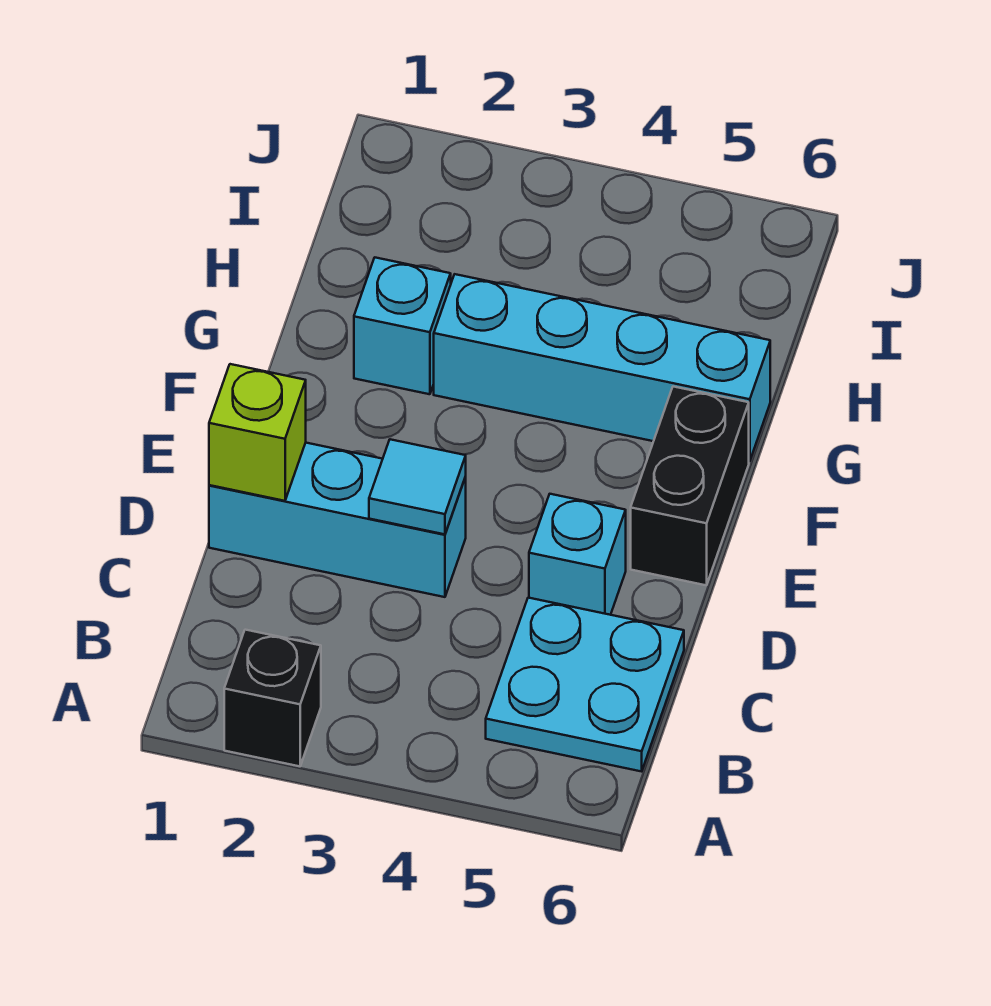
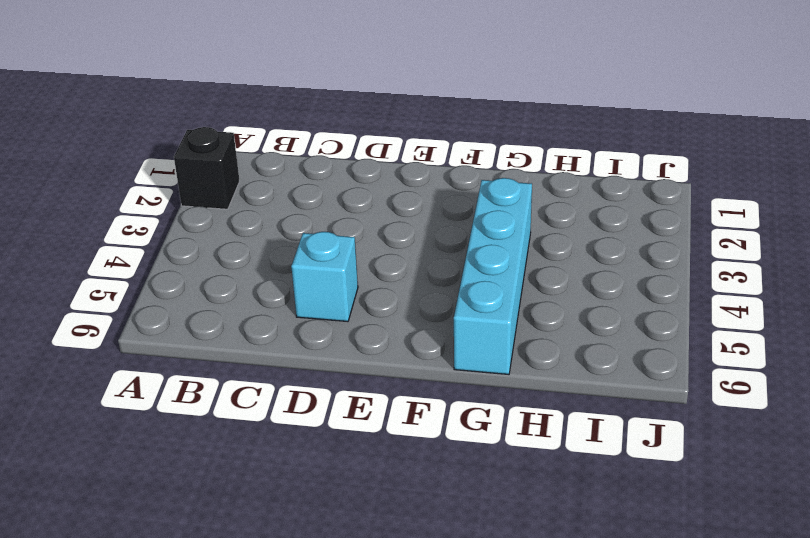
none -> cyan plate B5:C6 level 1
none -> cyan brick D1:D3 level 1

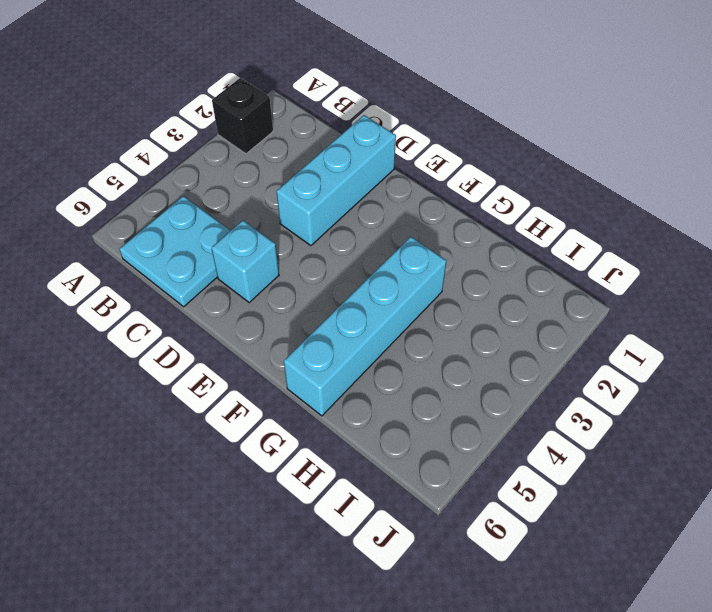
none -> black brick E6:F6 level 1
none -> cyan brick G2 level 1

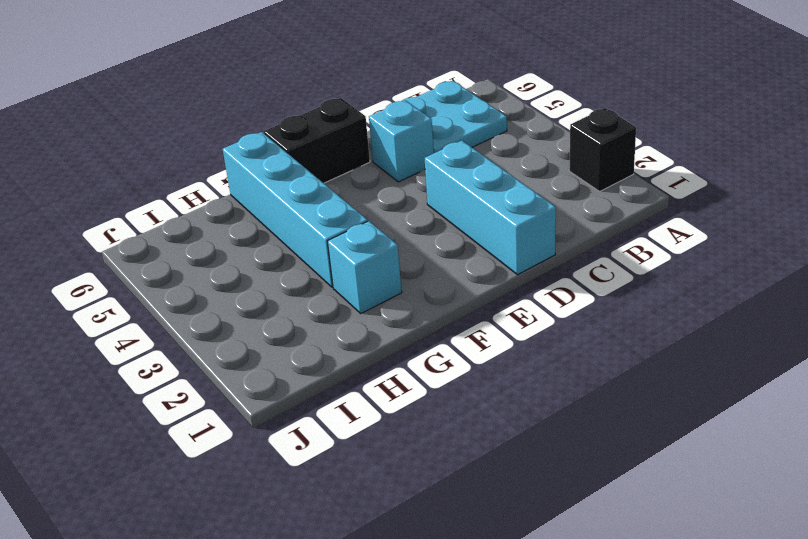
none -> lime brick D1 level 2
none -> cyan tile D3 level 2

